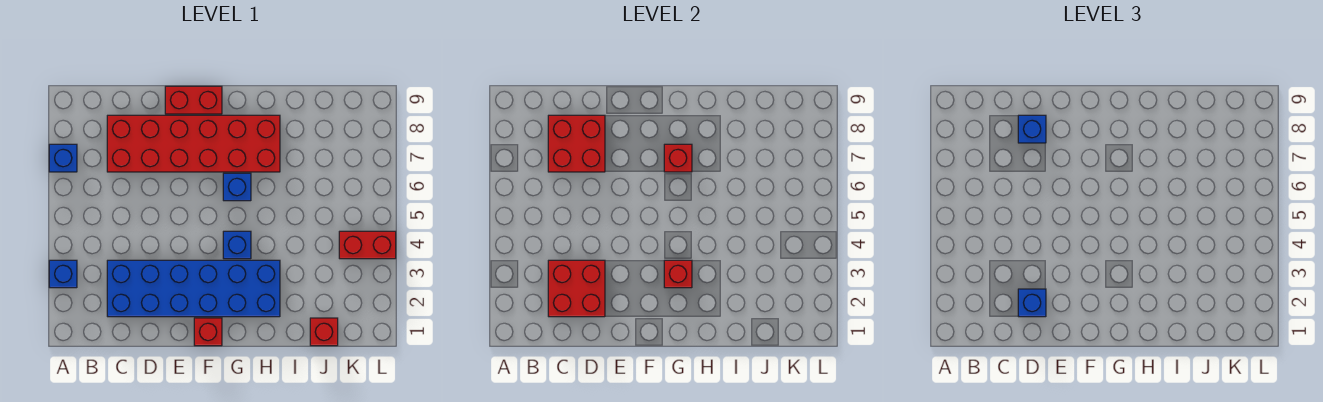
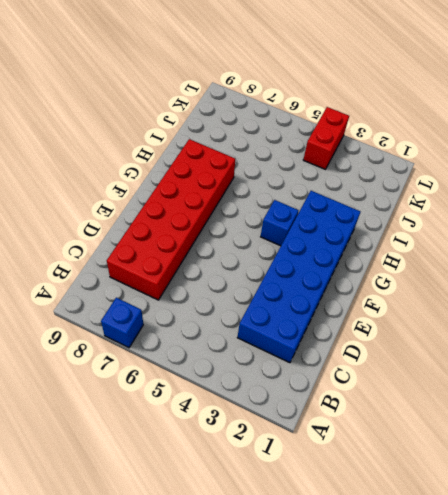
none -> blue brick A3 level 1
none -> red brick E9:F9 level 1
none -> red brick F1 level 1

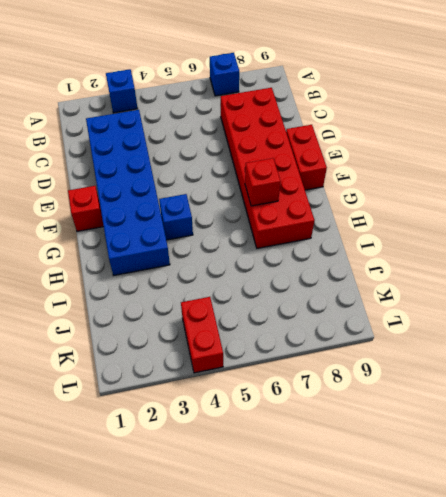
none -> blue brick G6 level 1
none -> red brick J1 level 1
none -> red brick C2:D3 level 2

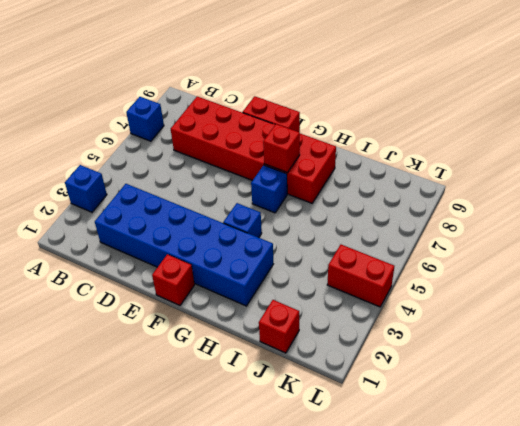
none -> red brick C2:D3 level 2
none -> red brick C7:D8 level 2
none -> red brick G3 level 2

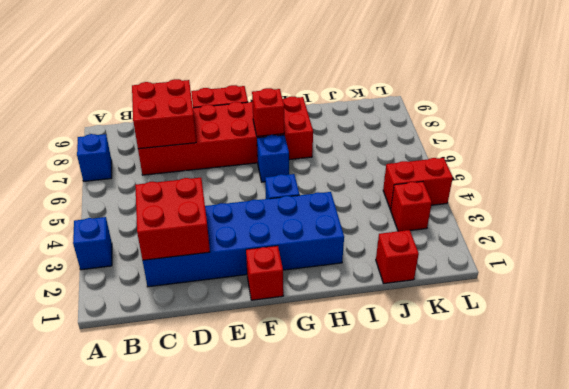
red brick K3 level 1 -> red brick G3 level 2
none -> blue brick D2 level 3
none -> blue brick D8 level 3

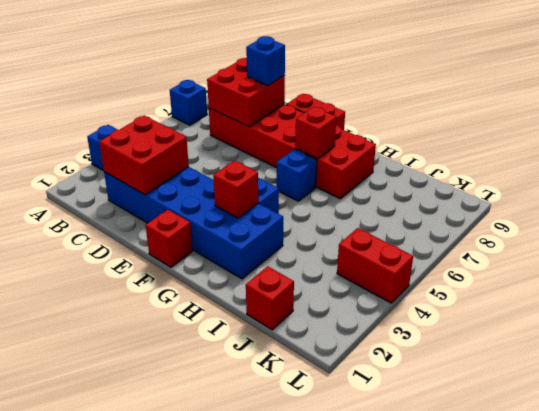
none -> blue brick D2 level 3

